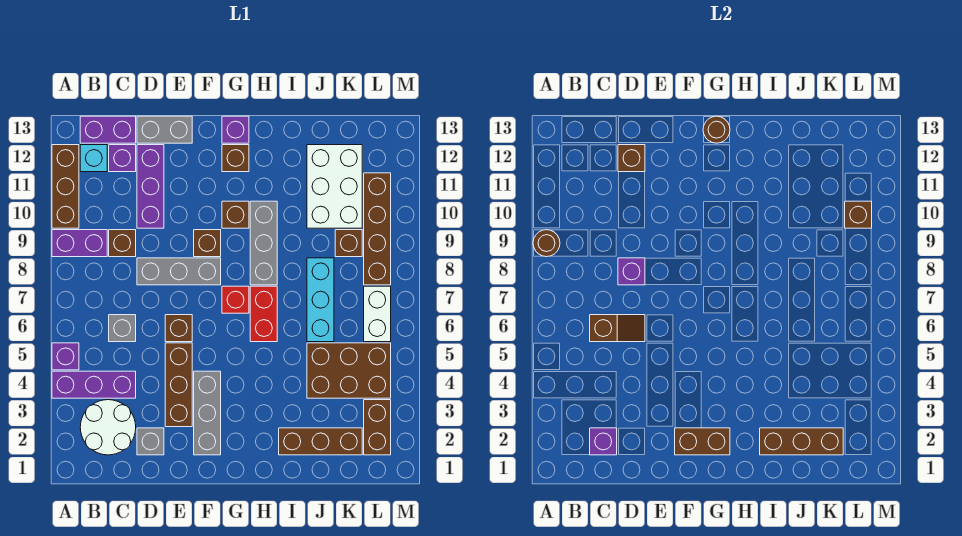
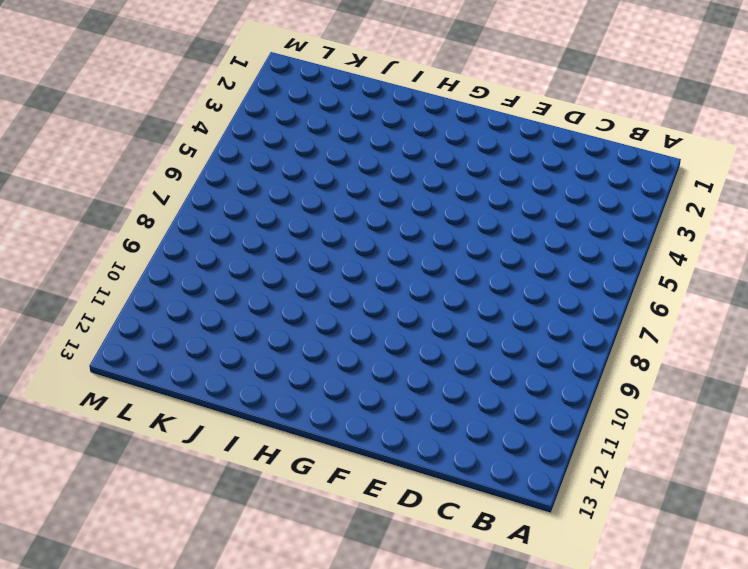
none -> purple brick A4:C4 level 1
none -> purple brick A5 level 1
none -> purple brick A9:B9 level 1
none -> brown brick A10:A12 level 1

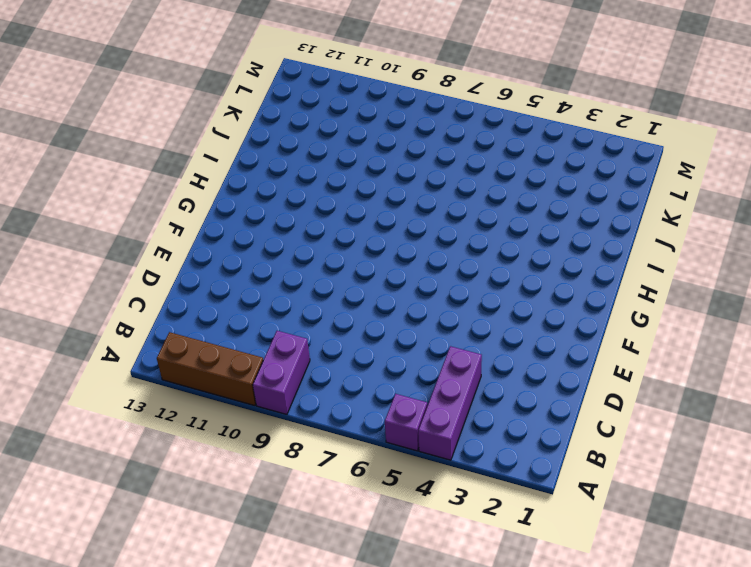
none -> white round brick B2:C3 level 1
none -> cyan brick B12 level 1
none -> purple brick B13:C13 level 1
none -> grey brick C6 level 1

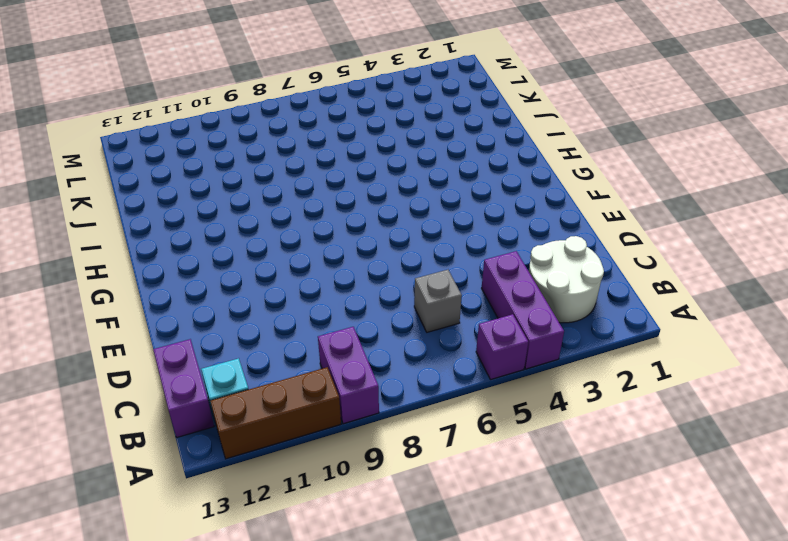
none -> brown brick C9 level 1
none -> purple brick C12 level 1
none -> grey brick D2 level 1
none -> grey brick D8:F8 level 1

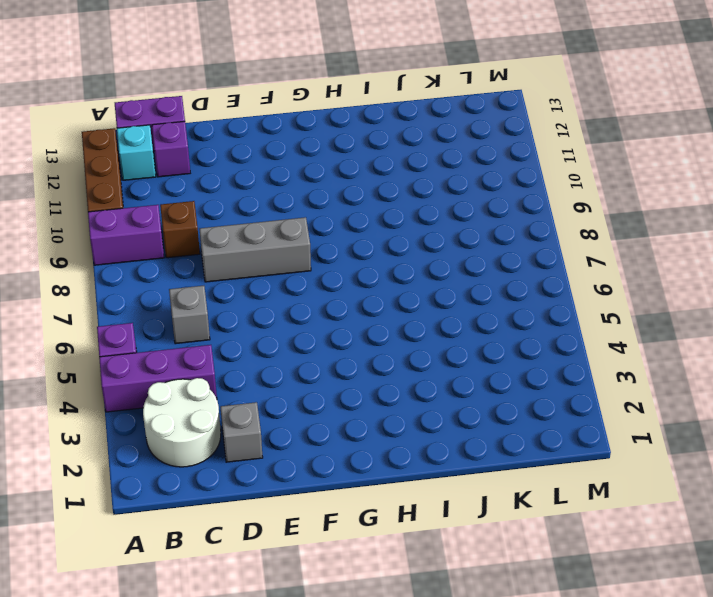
none -> purple brick D10:D12 level 1
none -> grey brick D13:E13 level 1
none -> brown brick E3:E5 level 1
none -> brown brick E6 level 1

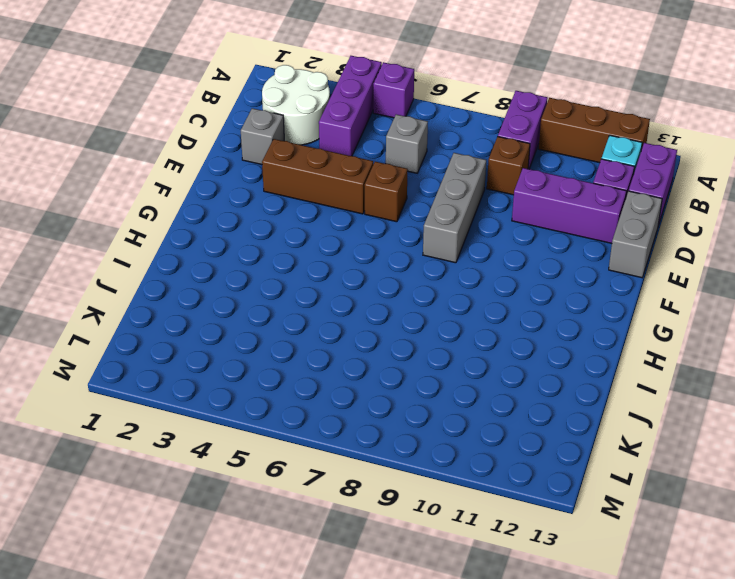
none -> grey brick F2:F4 level 1
none -> brown brick F9 level 1
none -> red brick G7 level 1
none -> brown brick G10 level 1

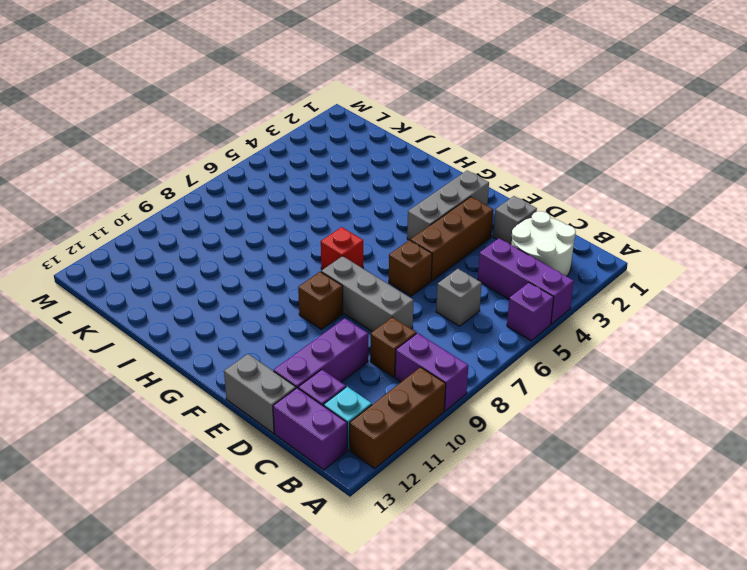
none -> brown brick G10 level 1
none -> brown brick G12 level 1
none -> purple brick G13 level 1
none -> red brick H6:H7 level 1

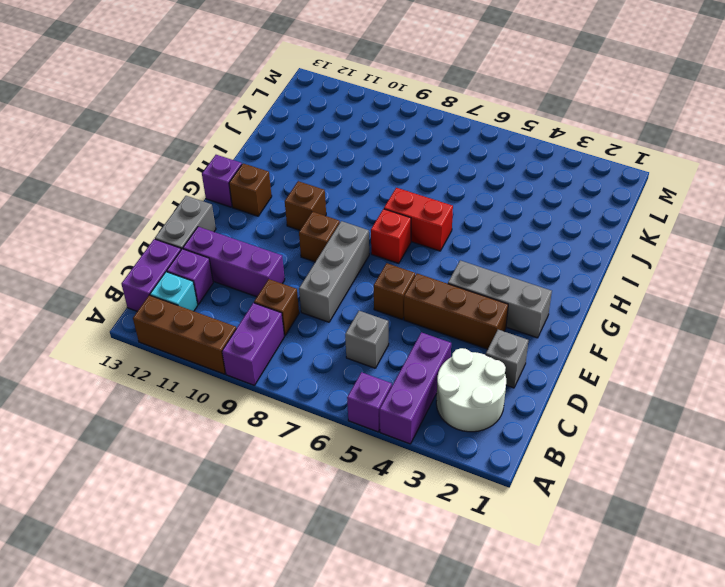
none -> grey brick H8:H10 level 1
none -> brown brick I2:K2 level 1
none -> brown brick J4:L5 level 1
none -> cyan brick J6:J8 level 1

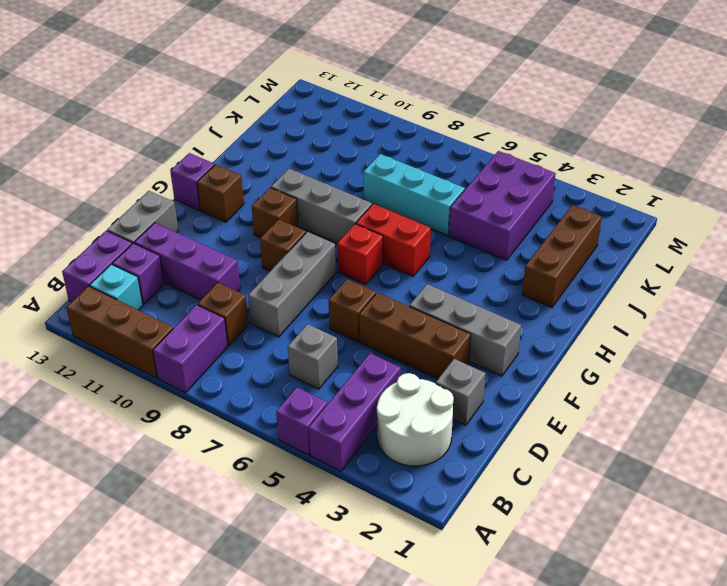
purple brick J4:L5 level 1 -> brown brick J4:L5 level 1
none -> white brick J10:K12 level 1
none -> brown brick K9 level 1
none -> brown brick L2:L3 level 1
none -> white brick L6:L7 level 1

